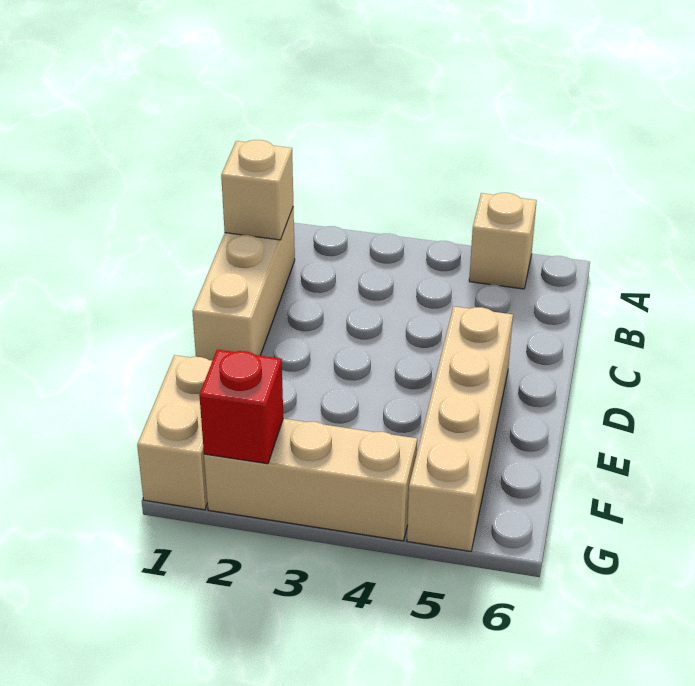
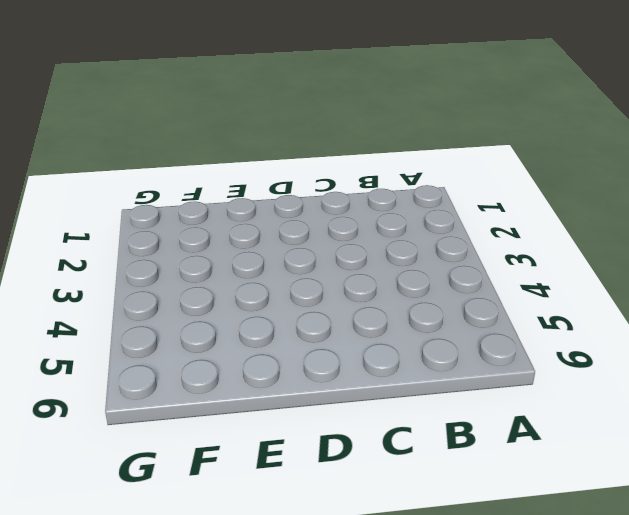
none -> tan brick A5 level 1
none -> tan brick B1:D1 level 1

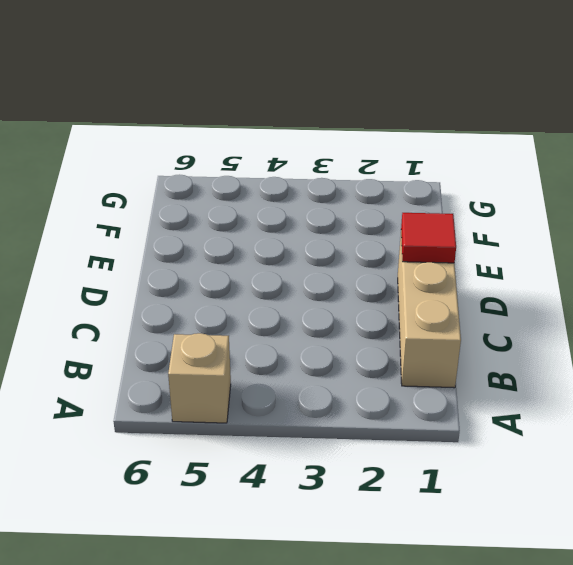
red tile D1 level 2 -> none
none -> tan brick D5:G5 level 1
none -> tan brick F1:G1 level 1

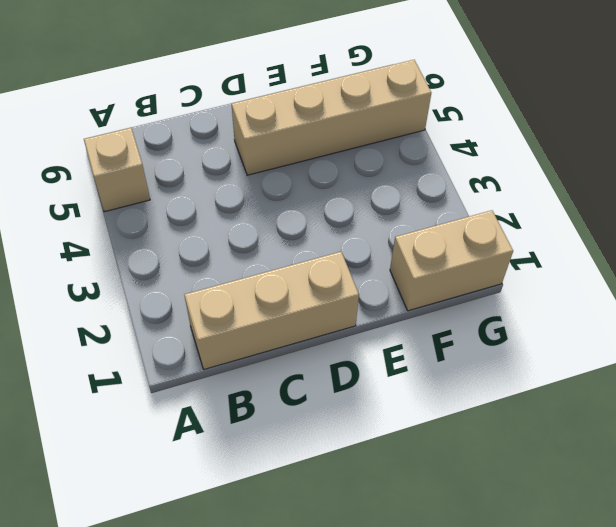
none -> tan brick G2:G4 level 1
none -> tan brick B1 level 2

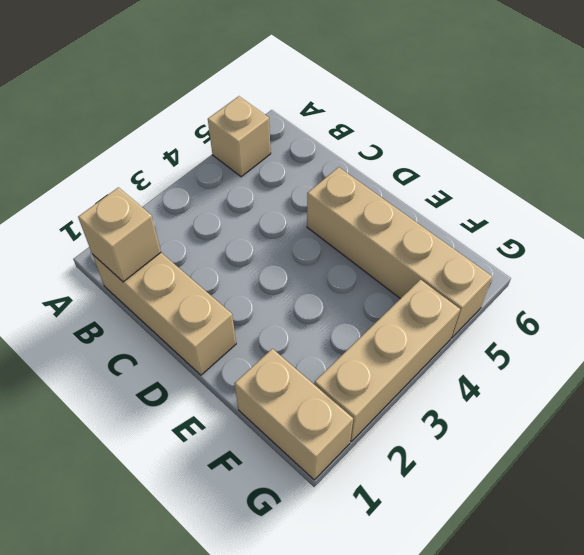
none -> red brick G2 level 2

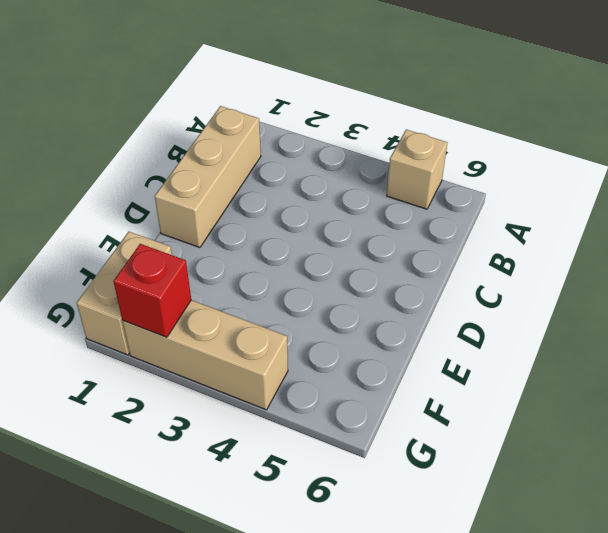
none -> tan brick D5:G5 level 1
none -> tan brick B1 level 2

